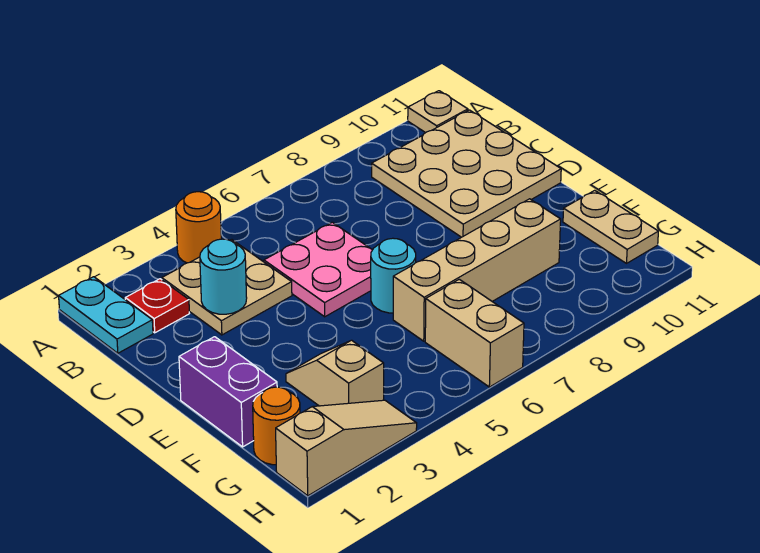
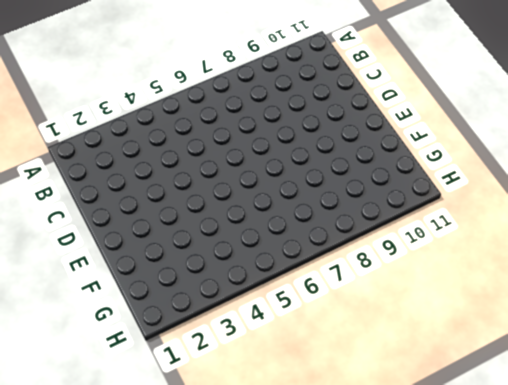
none -> cyan plate A1:B1 level 1
none -> orange round brick A4 level 1
none -> tan plate A11 level 1

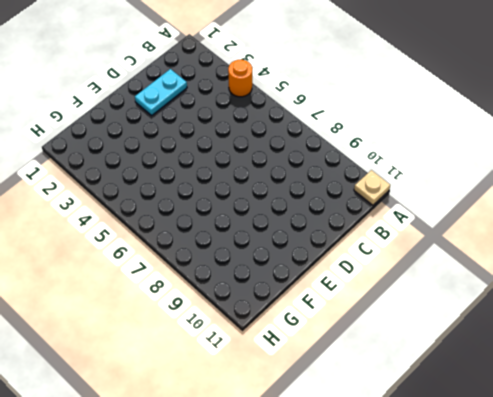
cyan plate C2:D2 level 1 -> cyan plate A1:B1 level 1
none -> red plate B2 level 1
none -> tan plate B3:C4 level 1
none -> tan plate B9:D11 level 1

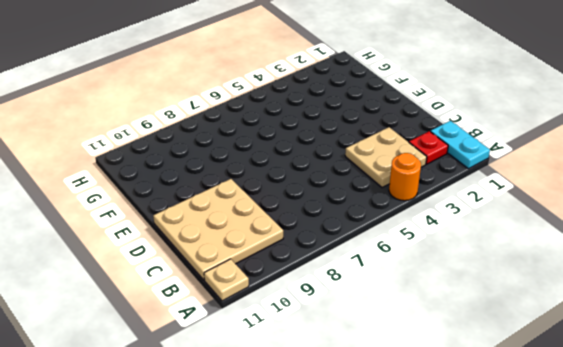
none -> pink plate C5:D6 level 1
none -> purple brick E1:F1 level 1
none -> cyan round brick E6 level 1

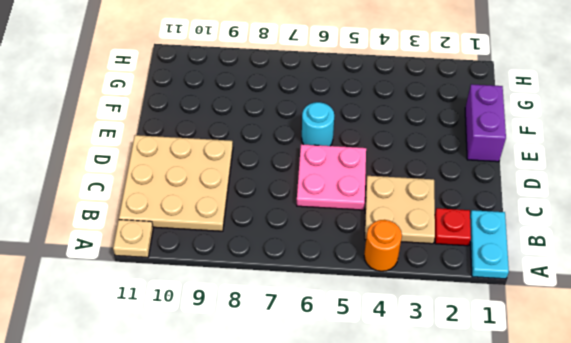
none -> tan slope F3:G3 level 1 top G
none -> tan brick F6:F9 level 1
none -> tan plate F11:G11 level 1

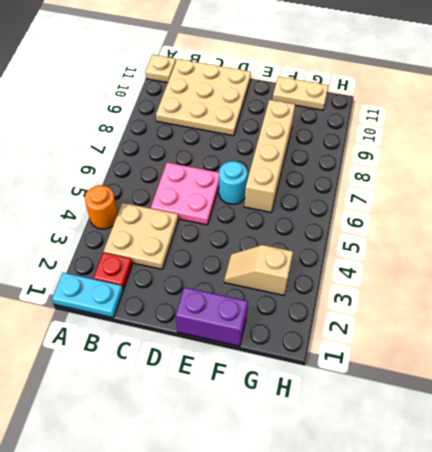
none -> orange round brick G1 level 1
none -> tan brick G6:H6 level 1
none -> tan slope H1:H3 level 1 top 1

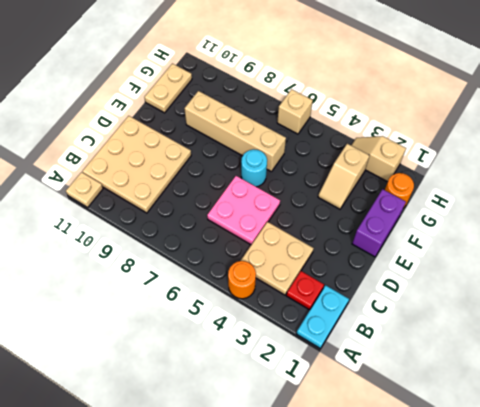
tan slope H2:H3 level 1 top 2 -> tan slope H1:H3 level 1 top 1
tan brick H6 level 1 -> tan brick G6:H6 level 1
none -> cyan round brick C3 level 2

